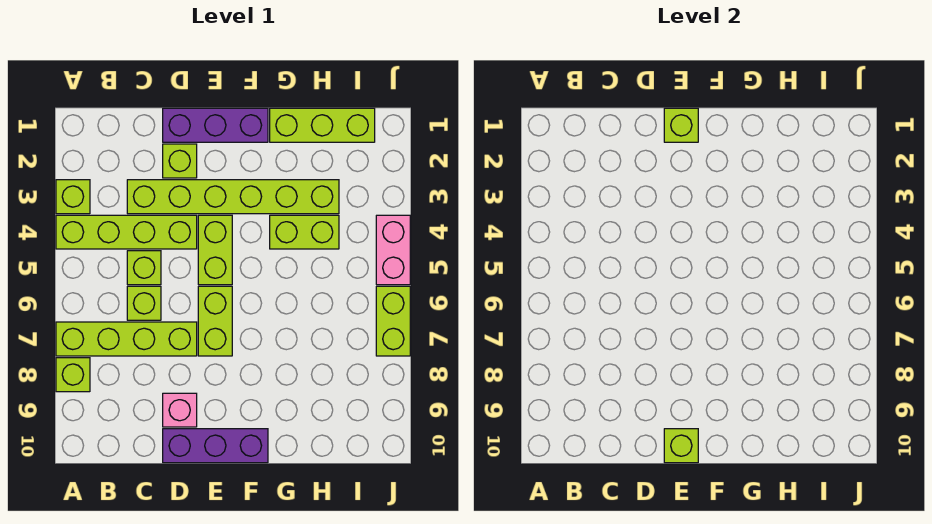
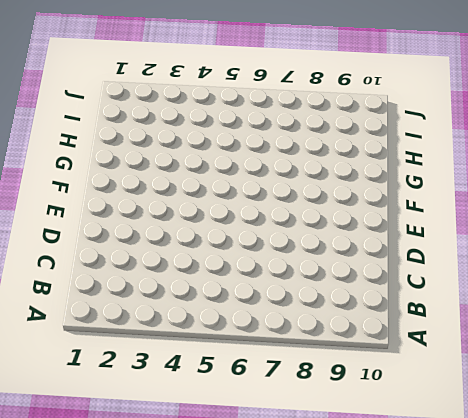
none -> lime brick A3 level 1
none -> lime brick A4:D4 level 1
none -> lime brick A7:D7 level 1

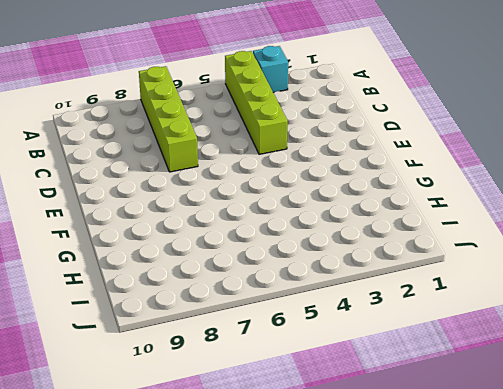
cyan brick A3 level 1 -> lime brick A3 level 1
none -> lime brick A8 level 1
none -> lime brick C3:H3 level 1
none -> lime brick C5 level 1

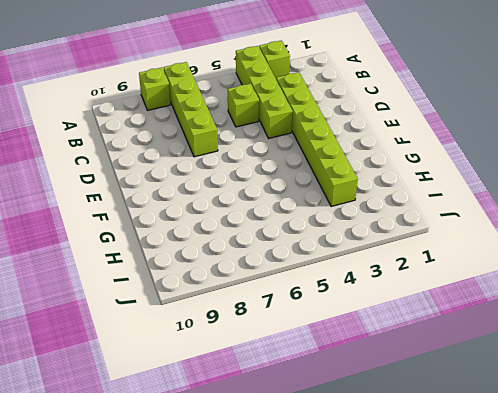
none -> lime brick C6 level 1
none -> purple brick D1:F1 level 1
none -> lime brick D2 level 1

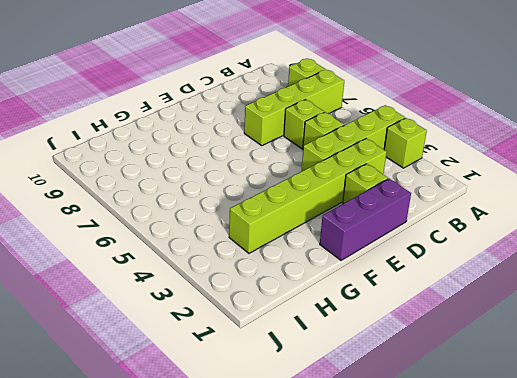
none -> pink brick D9 level 1
none -> purple brick D10:F10 level 1
none -> lime brick E4:E5 level 1

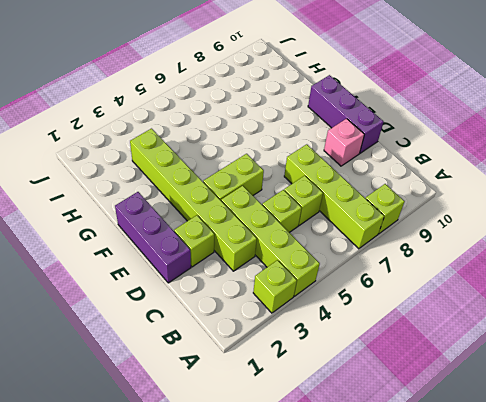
none -> lime brick E6:E7 level 1
none -> lime brick G1:I1 level 1
none -> lime brick G4:H4 level 1

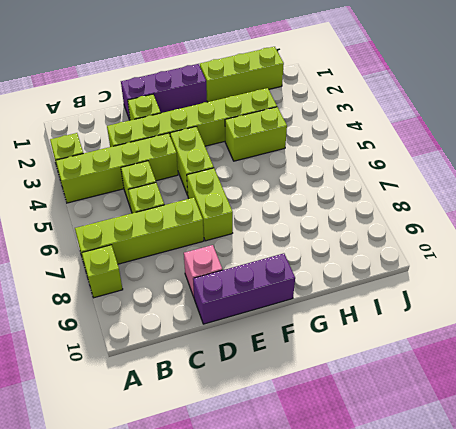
none -> pink brick J4:J5 level 1
none -> lime brick J6:J7 level 1
none -> lime brick E1 level 2

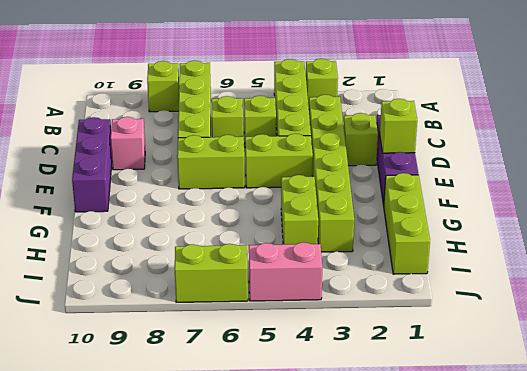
none -> lime brick E10 level 2

